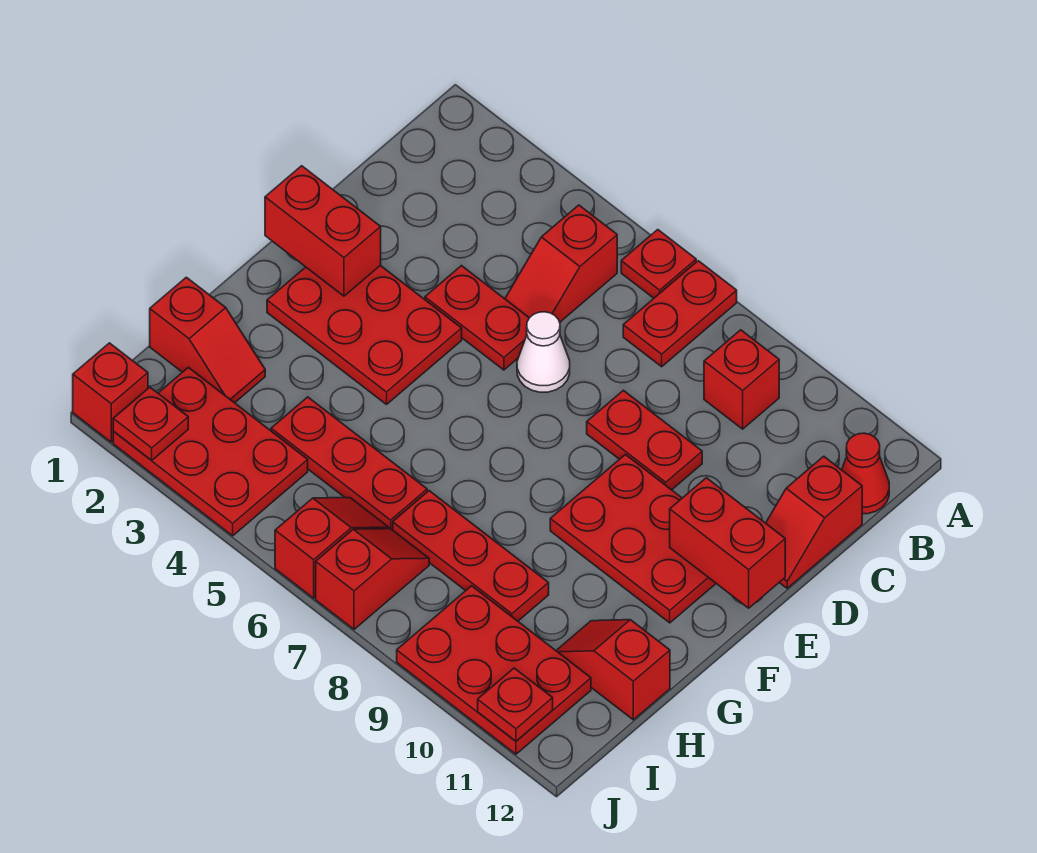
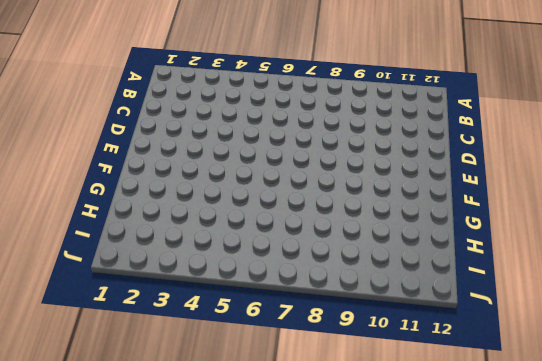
none -> red plate A6 level 1
none -> red plate A7:B7 level 1
none -> red slope B5:C5 level 1 top B

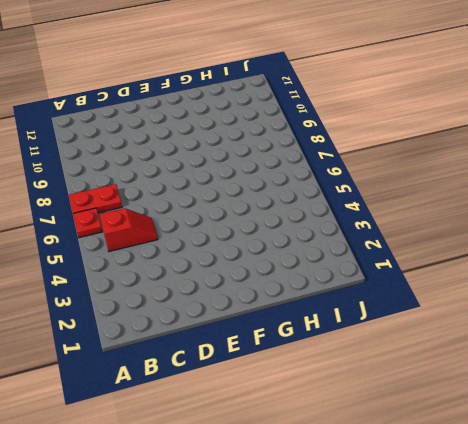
none -> red brick B9 level 1
none -> red cone B12 level 1
none -> red slope C12:D12 level 1 top C

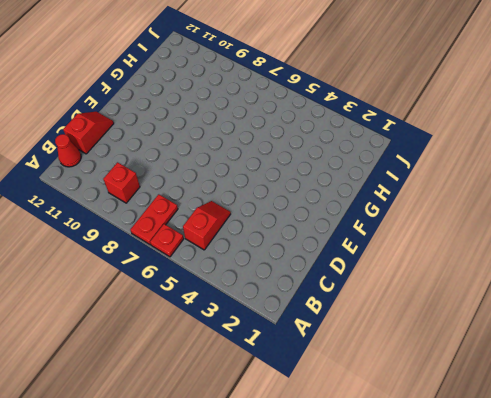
none -> red plate D4:D5 level 1
none -> white cone D6 level 1
none -> red plate D8:D9 level 1

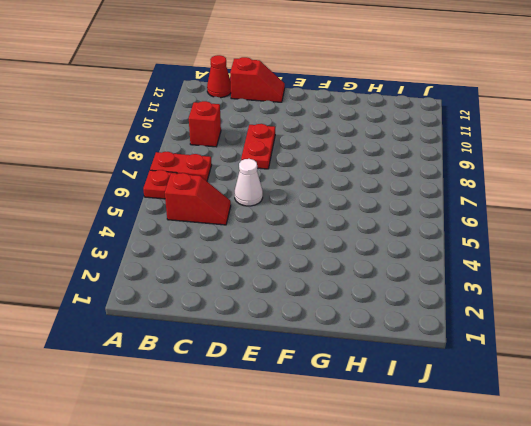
none -> red plate D4:D5 level 1
none -> red plate E2:F4 level 1
none -> red plate E9:F11 level 1

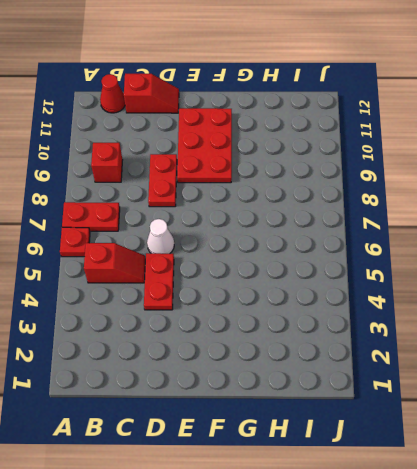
none -> red plate E2:F4 level 1
none -> red slope H1:H2 level 1 top 1
none -> red plate H4:H6 level 1

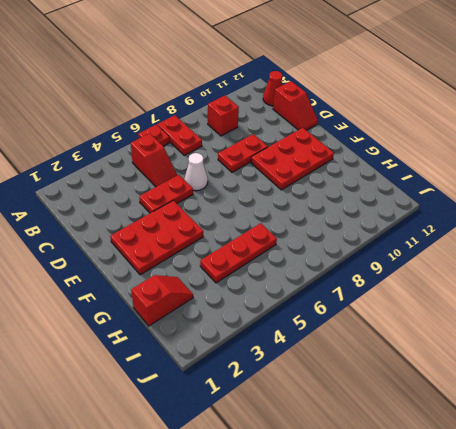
none -> red plate H7:H9 level 1
none -> red slope H11:H12 level 1 top 12
none -> red plate I2:J4 level 1

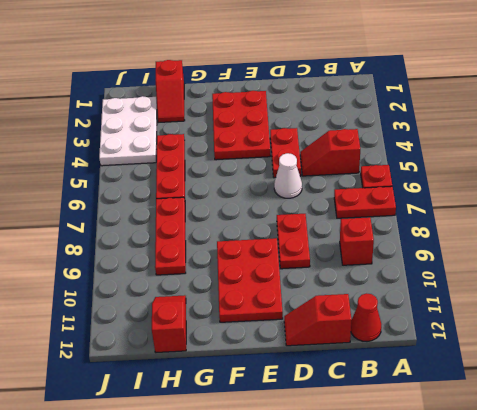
white plate I2:J4 level 1 -> red plate I2:J4 level 1
none -> red slope I6:J6 level 1 top J
none -> red slope I7:J7 level 1 top J
none -> red plate I9:J11 level 1

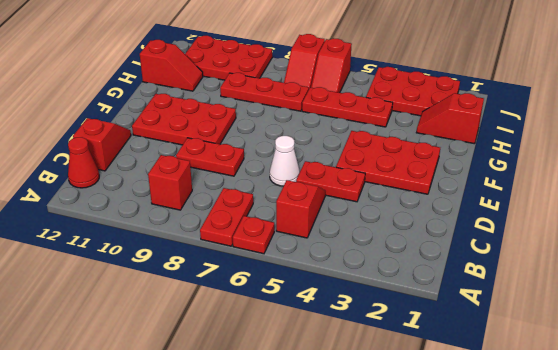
none -> red brick J1 level 1
none -> red brick E1:E2 level 2
none -> red brick E11:E12 level 2

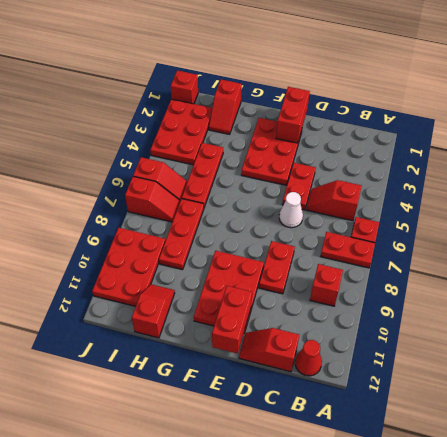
none -> red plate J2 level 2
none -> red plate J11 level 2

